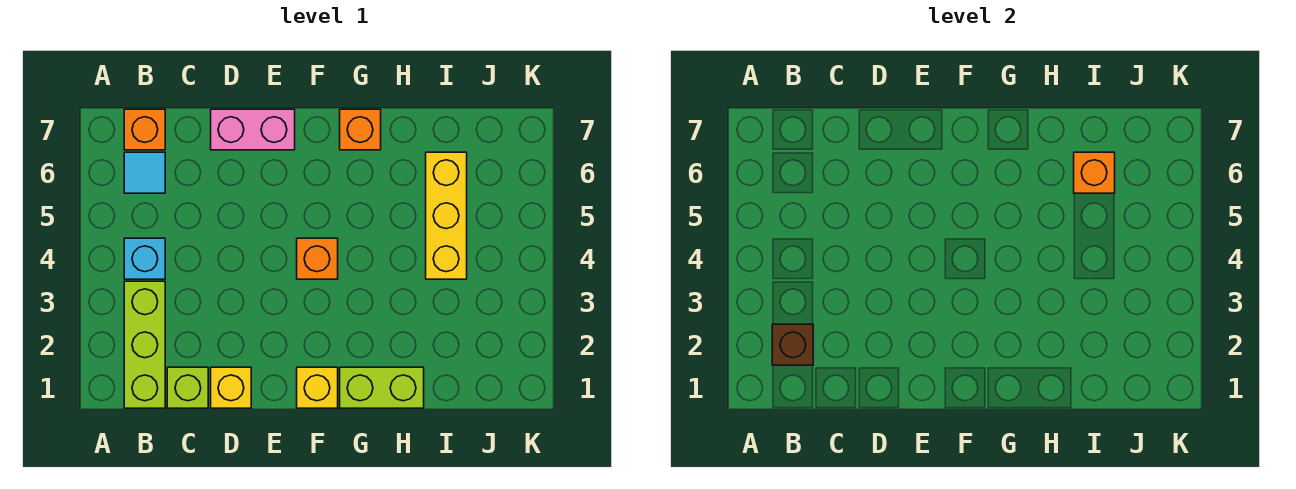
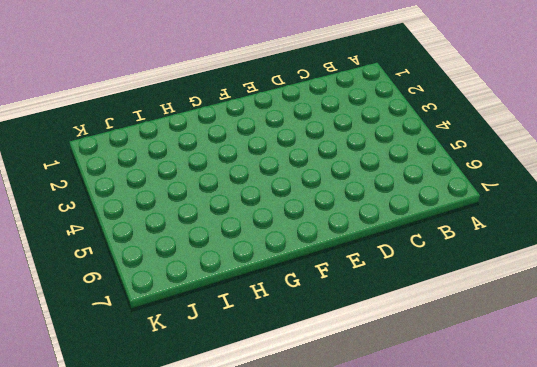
none -> lime brick B1:B3 level 1
none -> cyan brick B4 level 1
none -> cyan tile B6 level 1

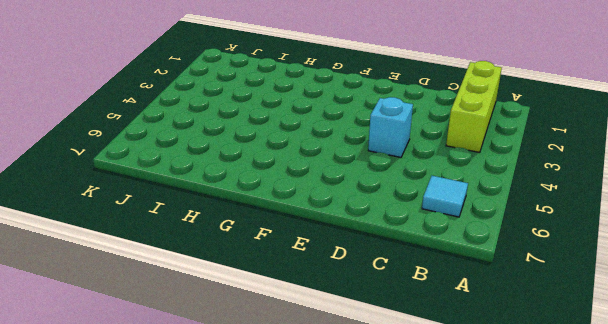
cyan brick D4 level 1 -> cyan brick B4 level 1
none -> orange brick B7 level 1
none -> lime brick C1 level 1
none -> yellow brick D1 level 1

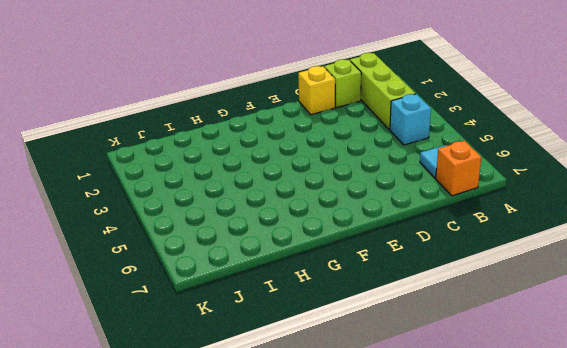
none -> pink brick D7:E7 level 1
none -> yellow brick F1 level 1
none -> orange brick F4 level 1

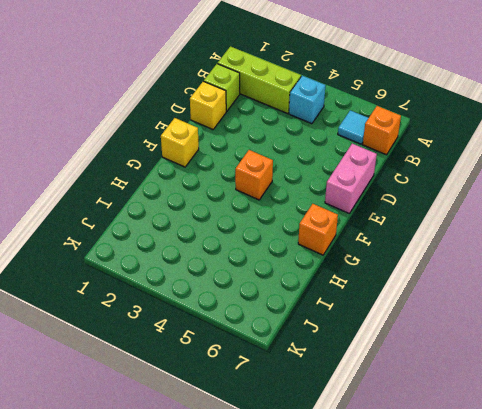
none -> lime brick G1:H1 level 1
none -> yellow brick I4:I6 level 1
none -> brown brick B2 level 2

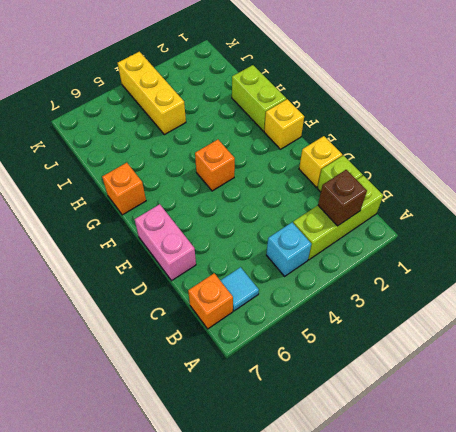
yellow brick I4:K4 level 1 -> yellow brick I4:I6 level 1
none -> orange brick I6 level 2

